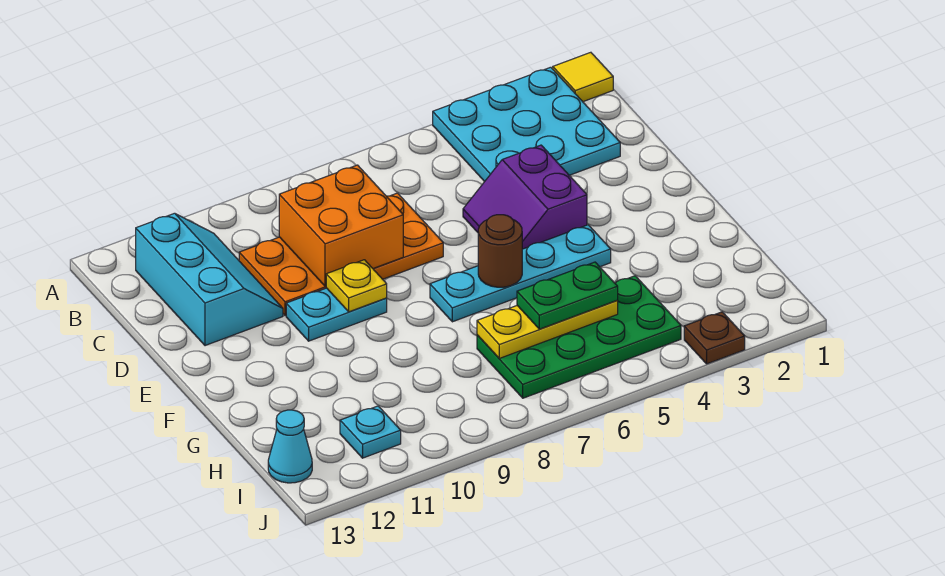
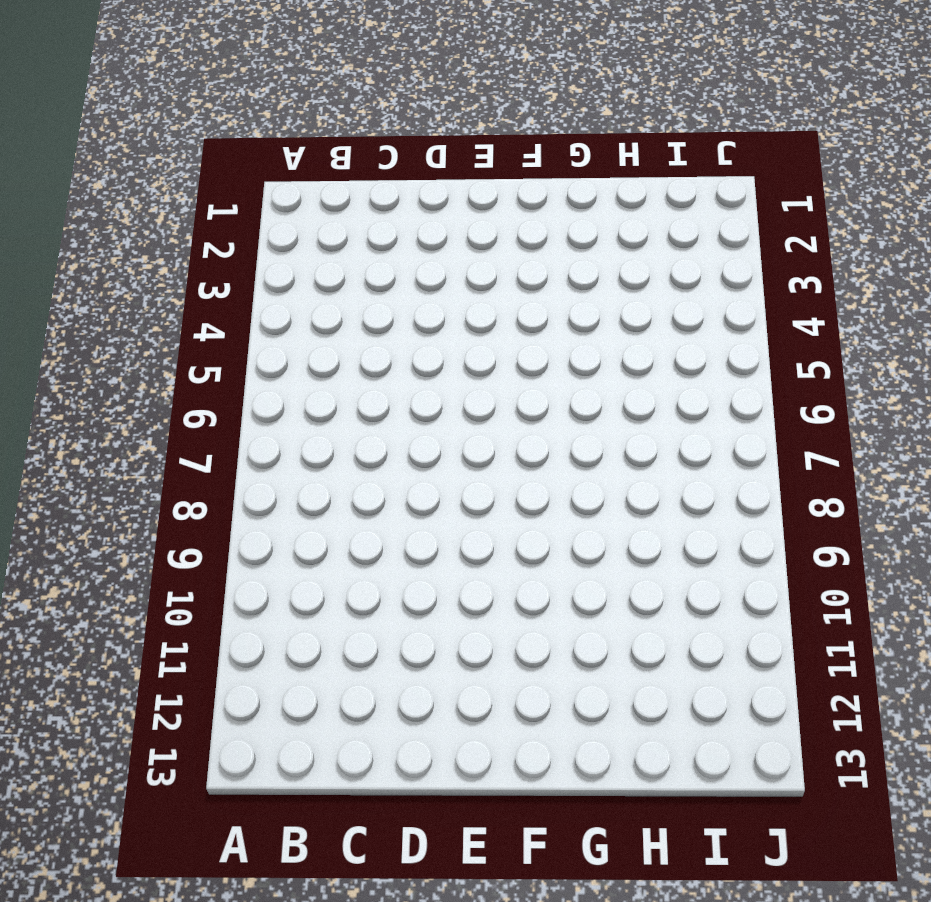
none -> yellow tile A1 level 1
none -> cyan plate A2:C4 level 1
none -> cyan slope B11:D12 level 1 top 12

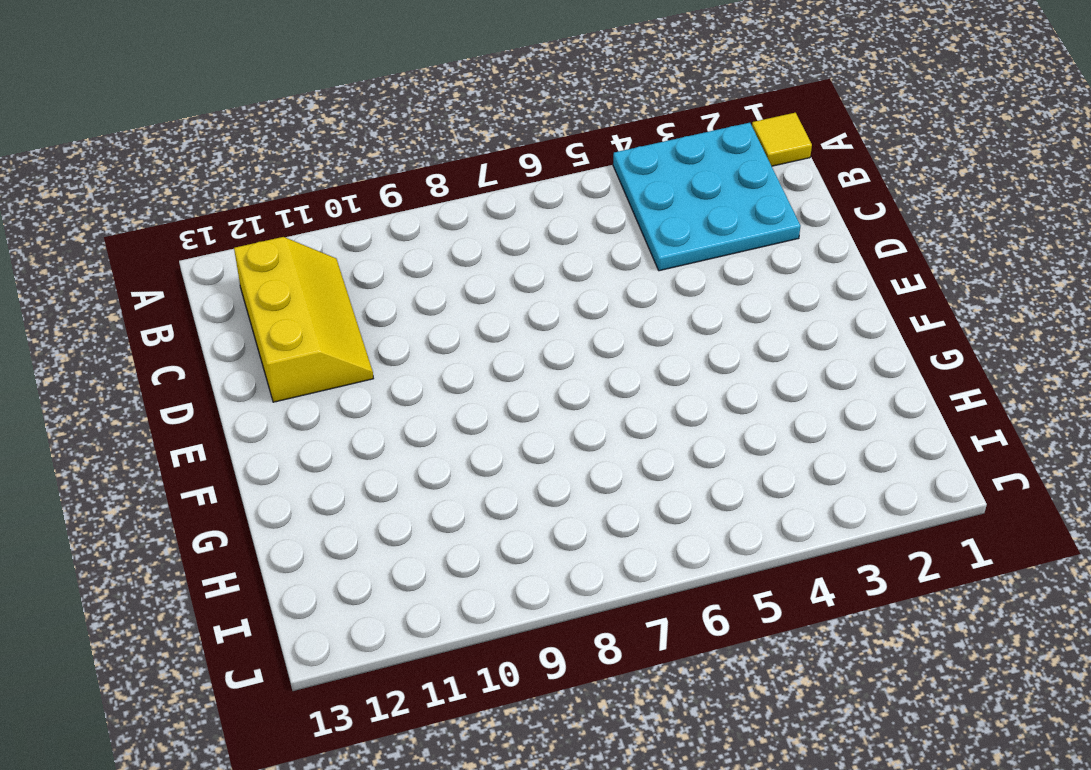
yellow slope B11:D12 level 1 top 12 -> cyan slope B11:D12 level 1 top 12
none -> orange plate C7:D10 level 1
none -> purple slope D4:E5 level 1 top 4
none -> cyan plate E9:E10 level 1

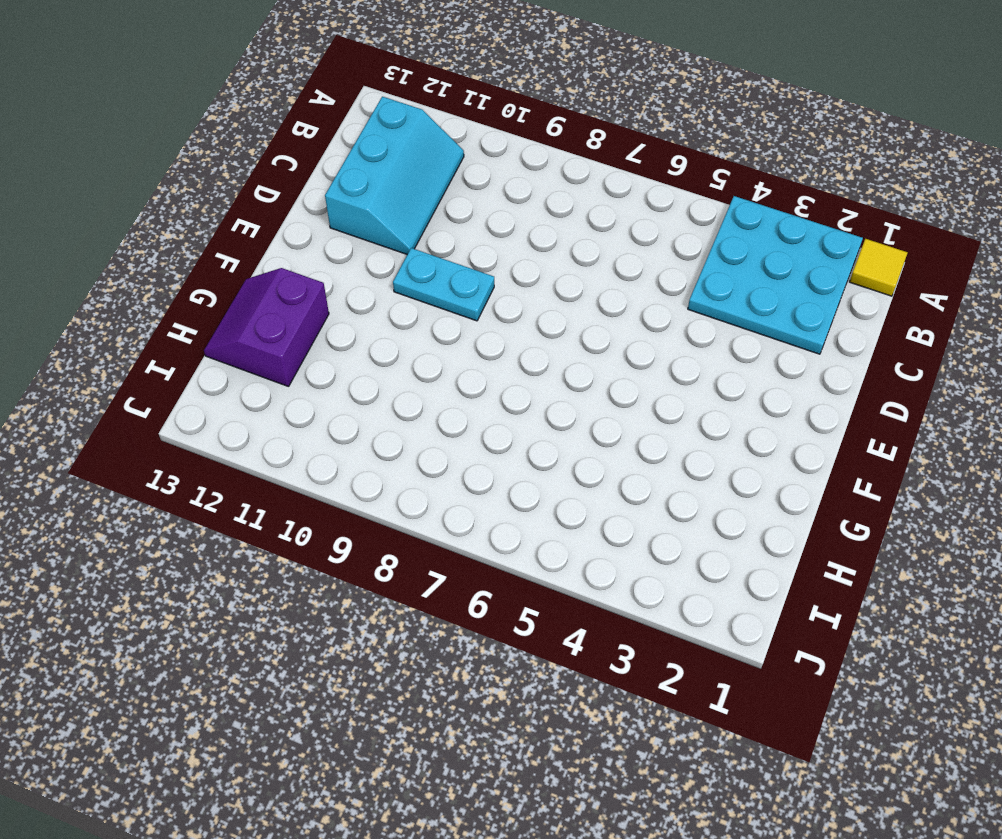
purple slope G12:H13 level 1 top 12 -> purple slope D4:E5 level 1 top 4
none -> orange plate C7:D10 level 1
none -> cyan plate F4:F7 level 1
none -> green plate H4:I7 level 1

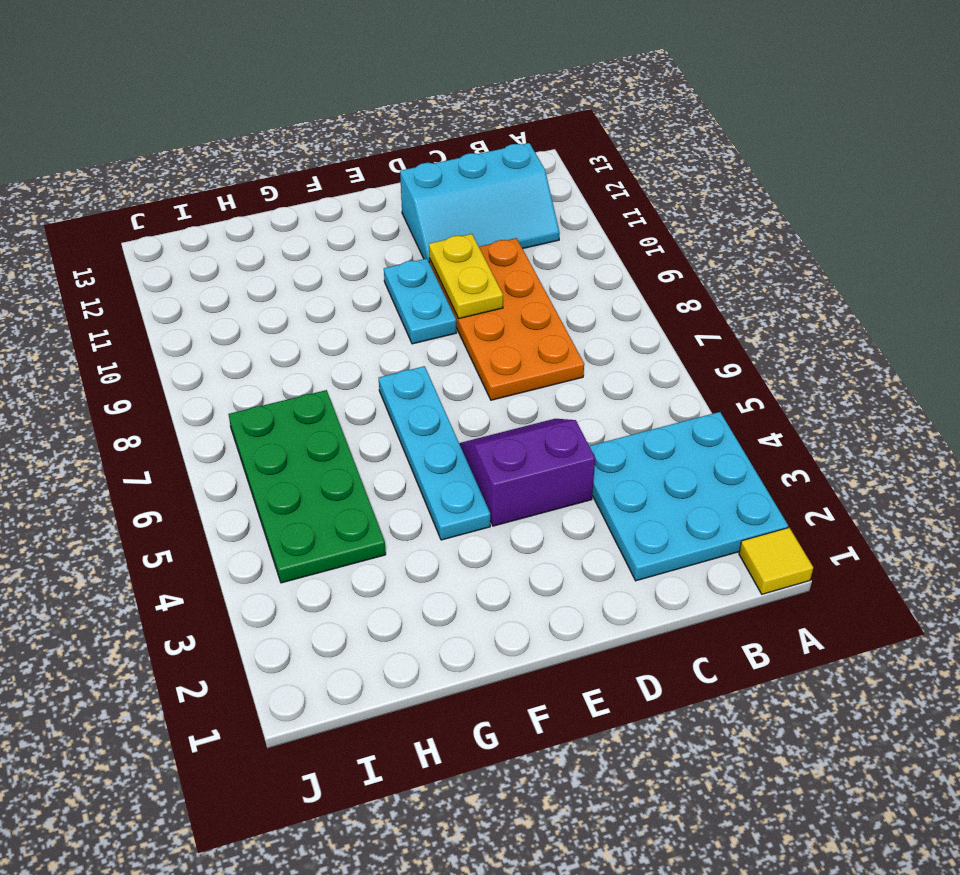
yellow plate D9:D10 level 2 -> orange brick C8:D9 level 2
none -> cyan plate I11 level 1
none -> cyan cone I13 level 1
none -> brown plate J3 level 1

